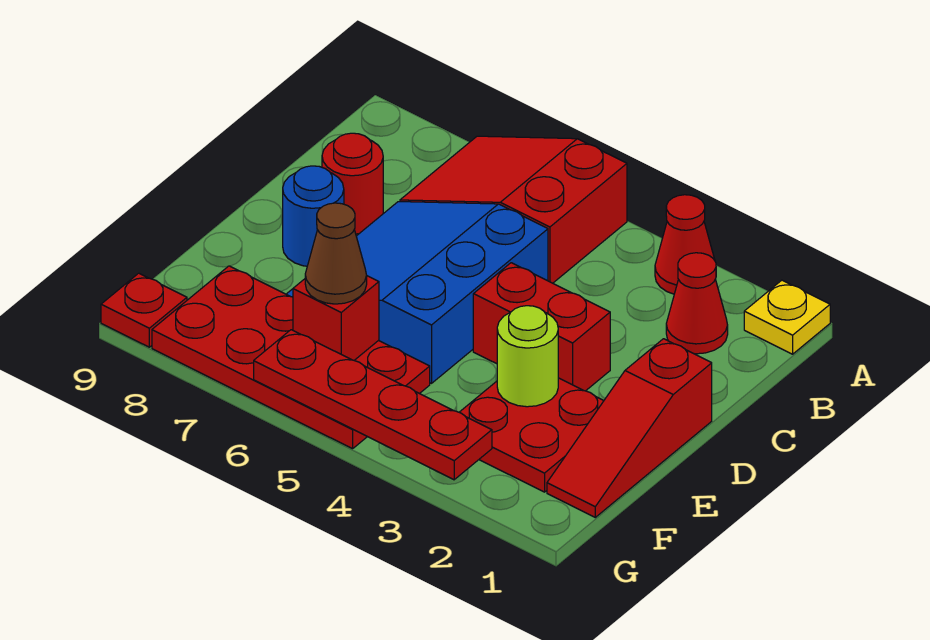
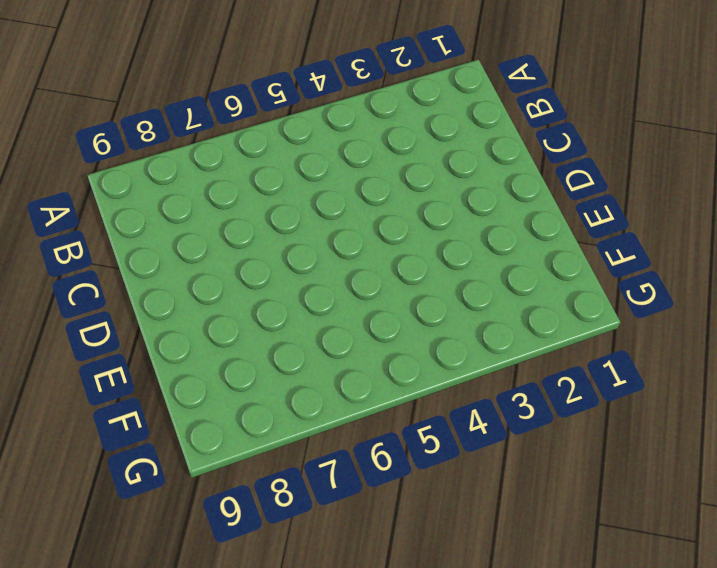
none -> yellow plate A1 level 1
none -> red cone A3 level 1
none -> red slope A5:B7 level 1 top 5

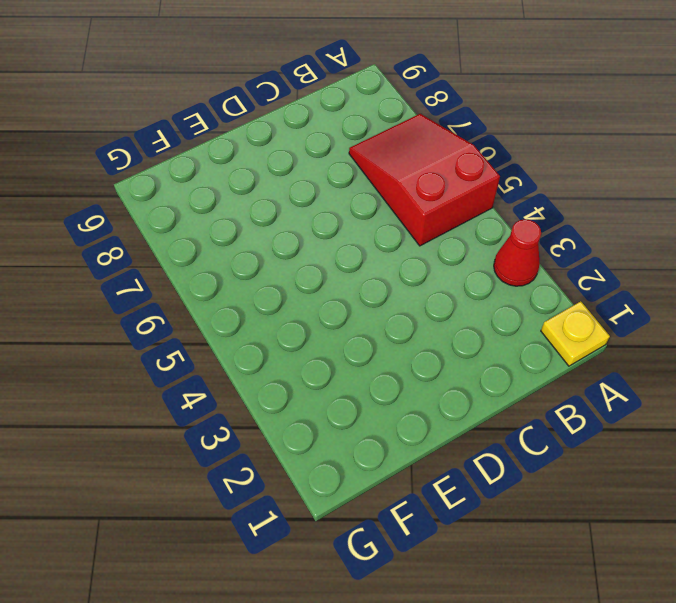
none -> red cone B2 level 1
none -> blue slope C5:E7 level 1 top 5
none -> red round brick C8 level 1

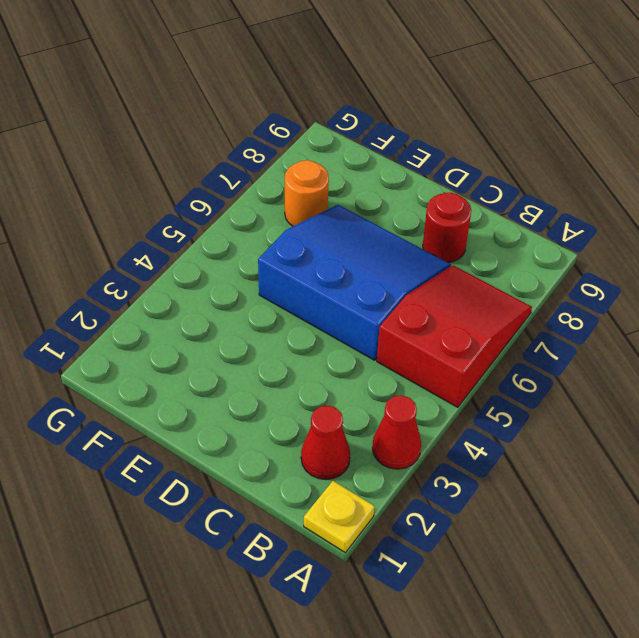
orange round brick F7 level 1 -> red plate F5:G8 level 1
none -> red slope D1:F1 level 1 top D
none -> red brick D3:D4 level 1
none -> blue round brick D8 level 1

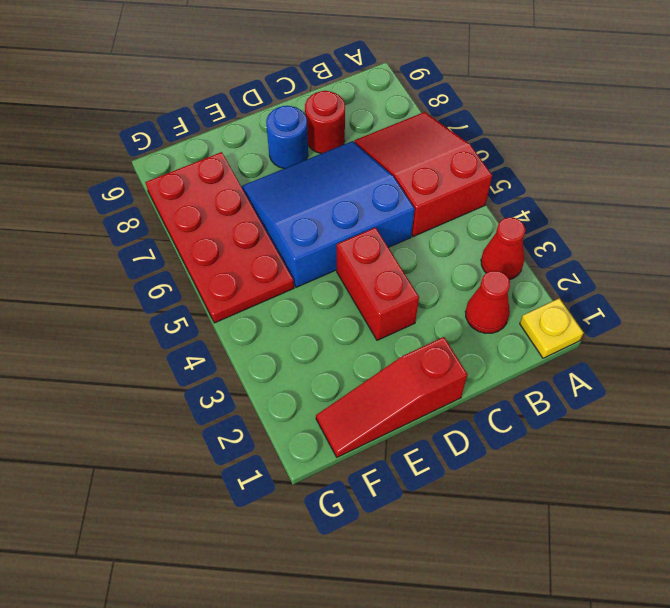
none -> red plate E2:F3 level 1
none -> red plate G9 level 1
none -> lime round brick E3 level 2

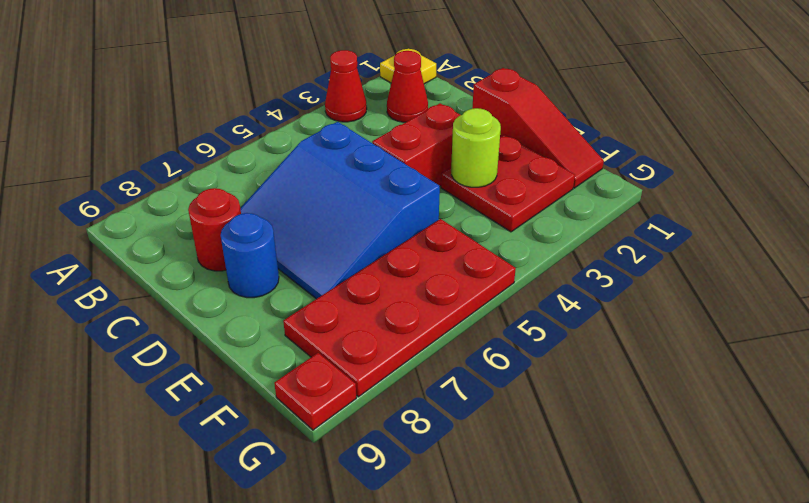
none -> red slope A5:B7 level 1 top 5
none -> red brick F6 level 2
none -> red plate G3:G6 level 2

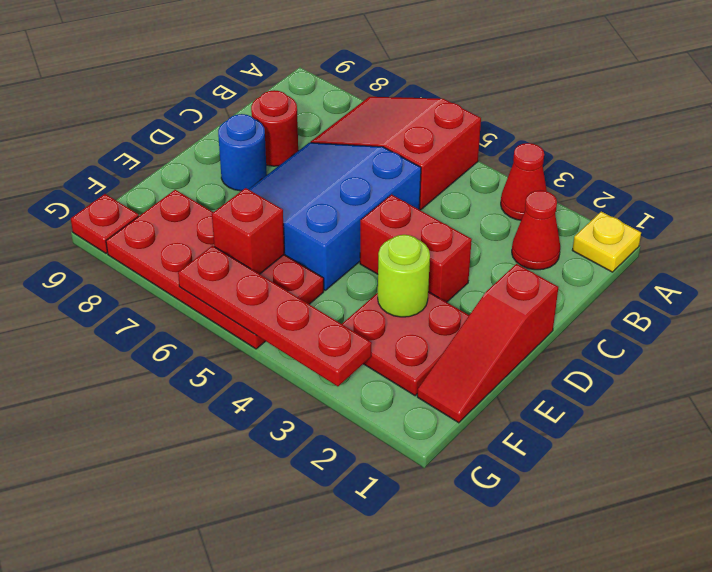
none -> brown cone F6 level 3

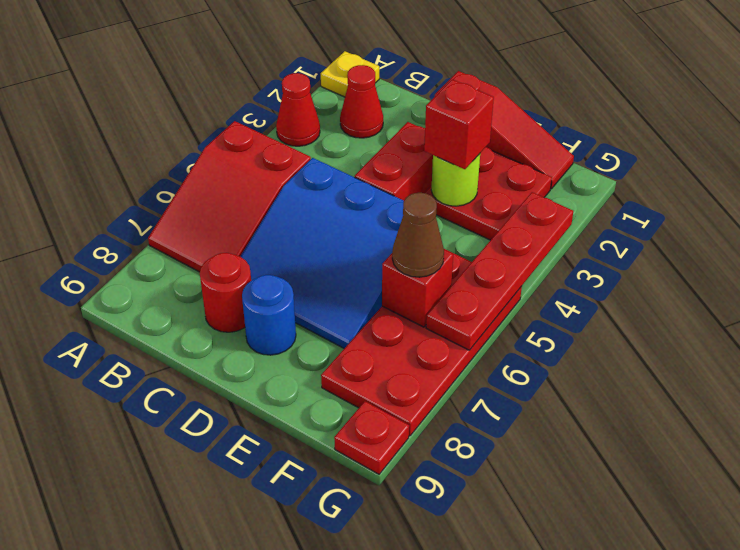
red brick E3 level 3 -> none

